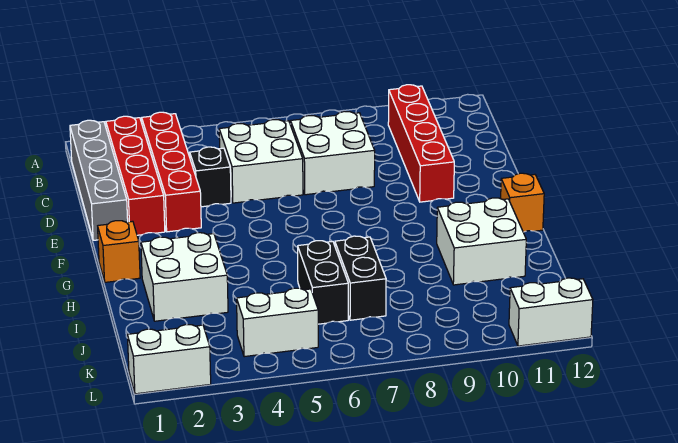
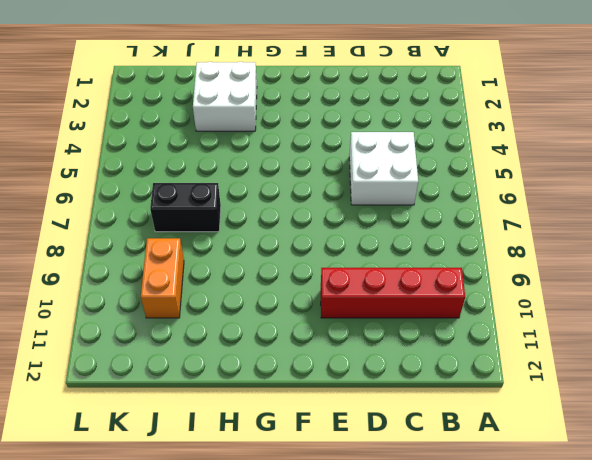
orange brick J9:J10 level 1 -> none
none -> grey brick B1:E1 level 1
none -> red brick B2:E2 level 1
none -> red brick B3:E3 level 1

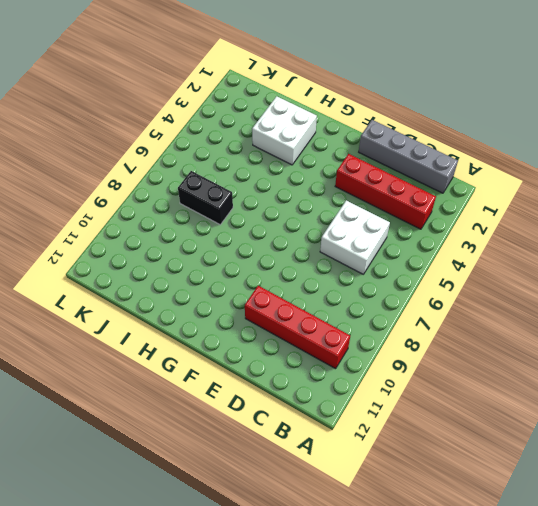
none -> red brick B2:E2 level 1
none -> white brick C7:D8 level 1
none -> black brick D4 level 1

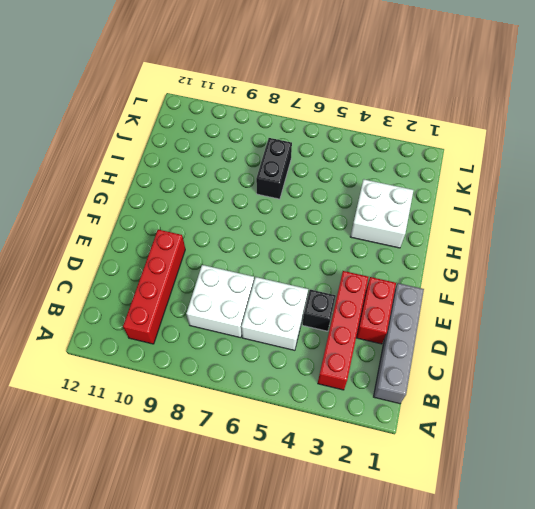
red brick D2:E2 level 1 -> red brick B2:E2 level 1
none -> orange brick G1 level 1
none -> orange brick G12 level 1
none -> white brick H10:I11 level 1

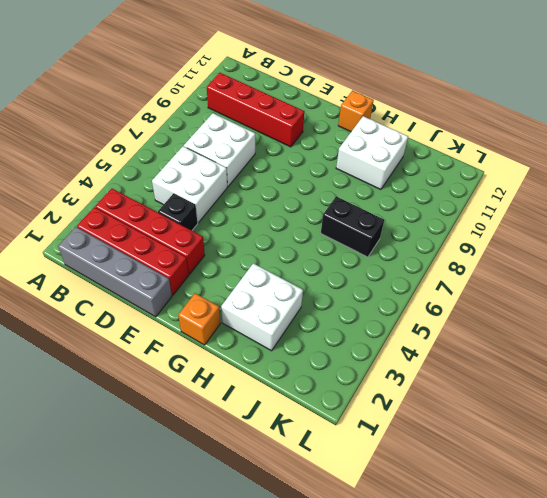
none -> black brick I6:J6 level 1
none -> white brick K4:K5 level 1
none -> white brick L1:L2 level 1

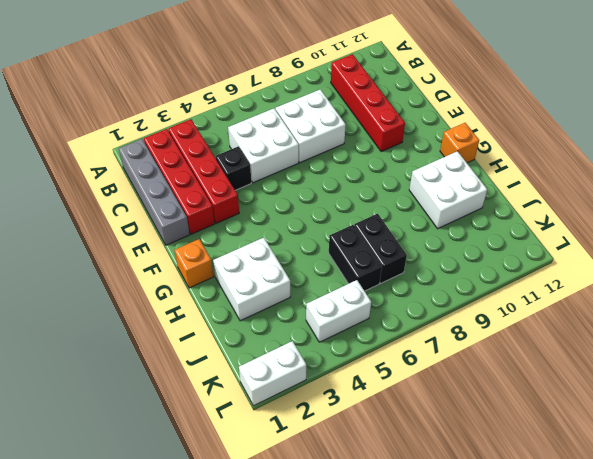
none -> white brick L11:L12 level 1

